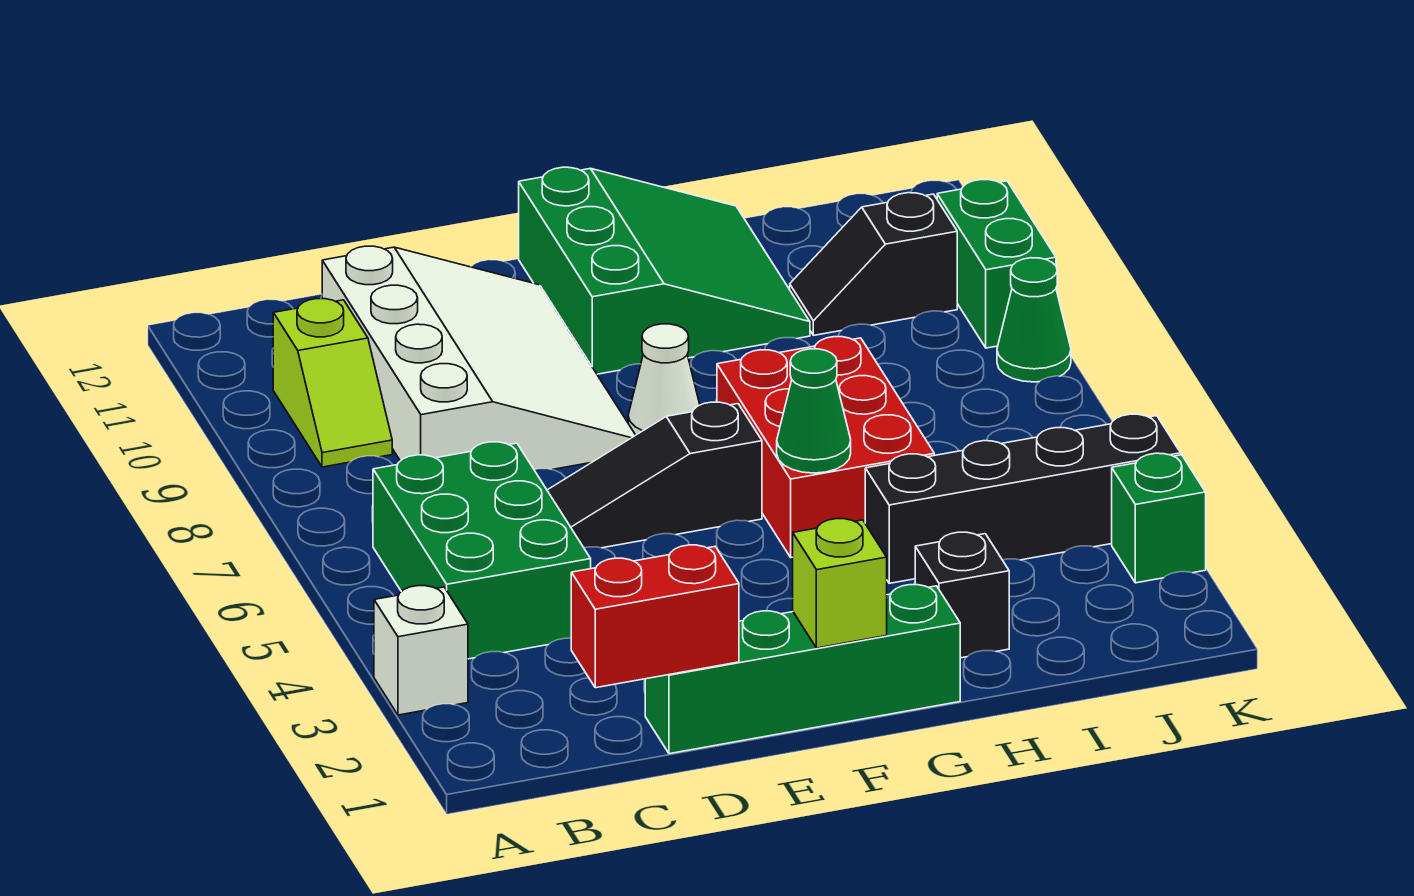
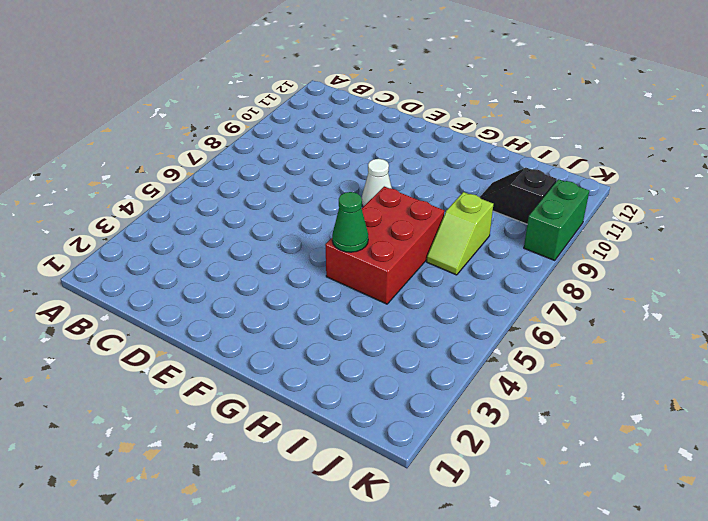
lime slope I7:I8 level 1 top 8 -> lime slope B9:B10 level 1 top 10
none -> white brick A3 level 1
none -> green brick B4:C6 level 1
none -> white slope C8:E11 level 1 top C

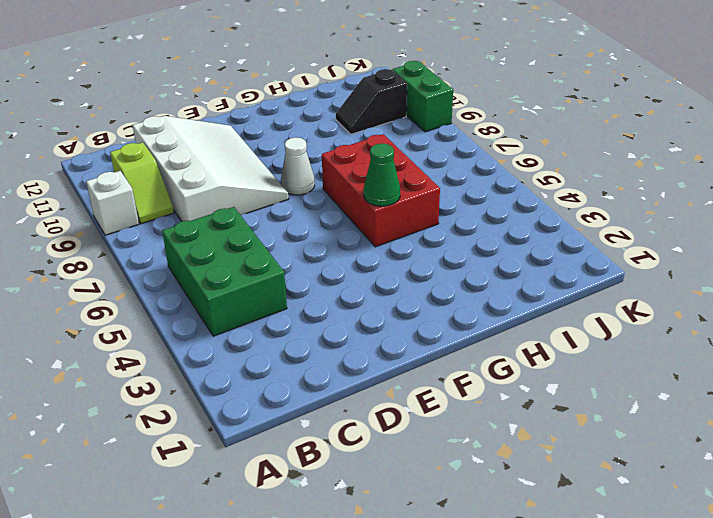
white brick A9 level 1 -> white brick A3 level 1
none -> green brick D1:G1 level 1
none -> black slope D6:F6 level 1 top F
none -> green slope F10:H12 level 1 top F

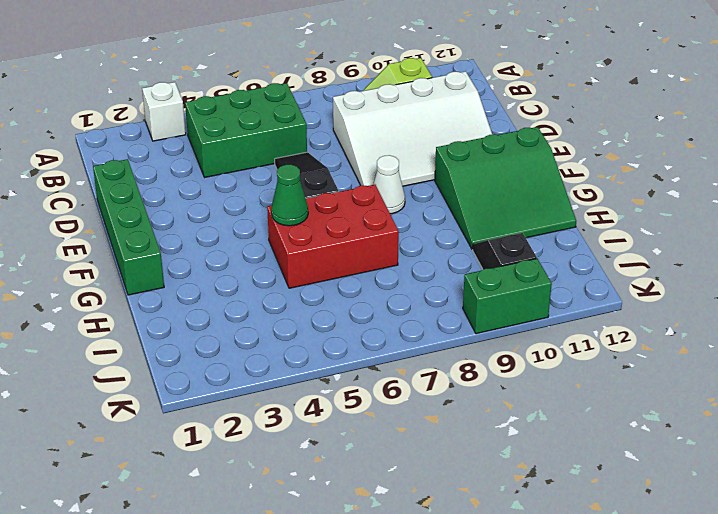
none -> black brick H2 level 1
none -> black brick H4:K4 level 1
none -> green brick K3 level 1

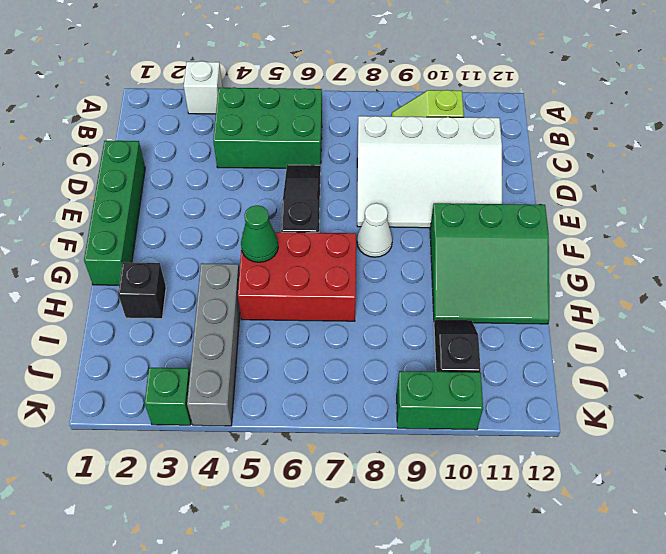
grey brick H4:K4 level 1 -> black brick H4:K4 level 1
none -> green cone K8 level 1
none -> red brick C1:D1 level 2
none -> lime brick F1 level 2

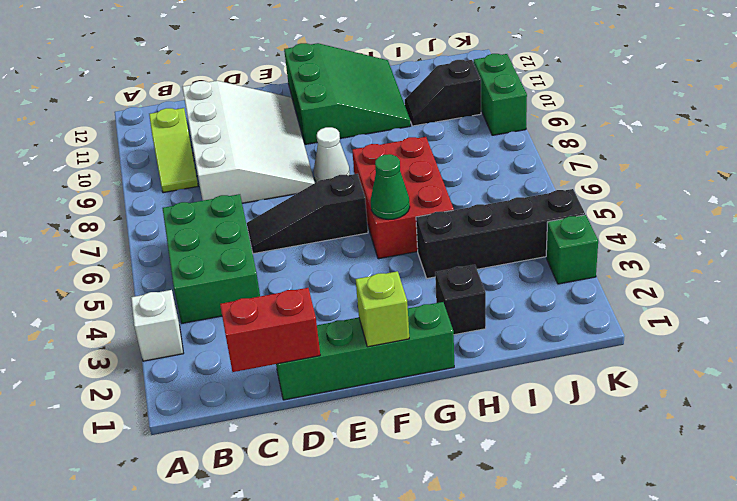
none -> green cone K8 level 1

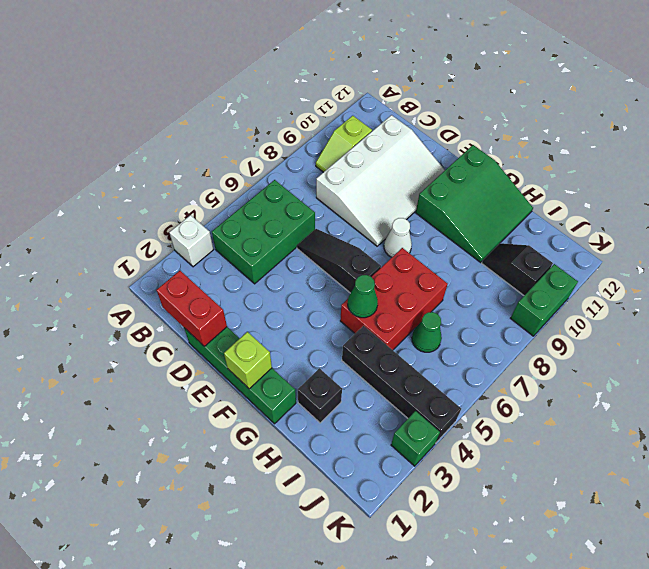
green cone I6 level 1 -> green cone K8 level 1

